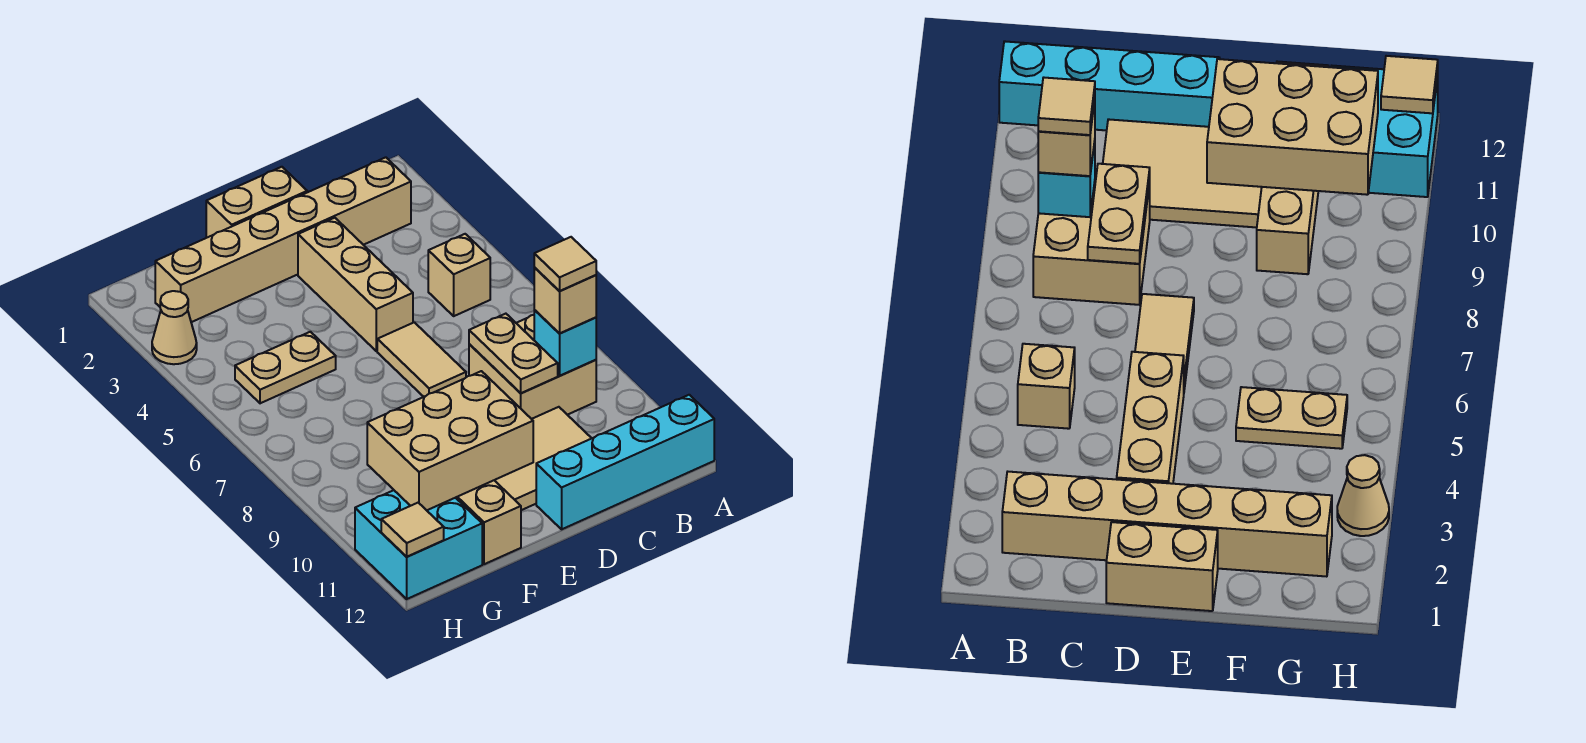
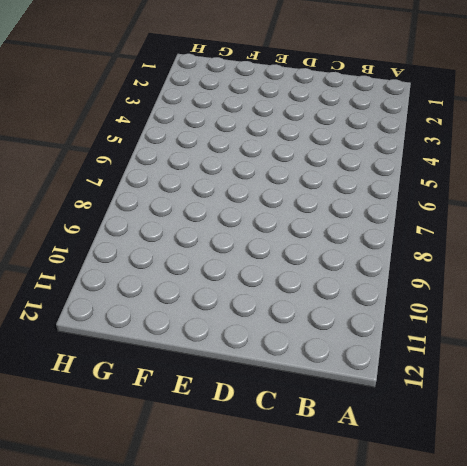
none -> cyan brick A12:D12 level 1
none -> tan brick B2:G2 level 1
none -> tan brick B5 level 1

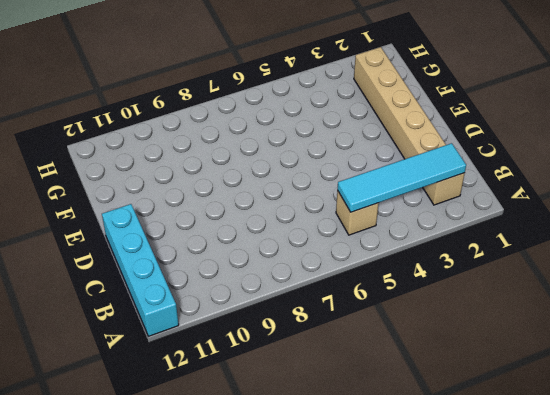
cyan tile B2:B5 level 2 -> none
none -> tan brick B8:C9 level 1
none -> tan tile C10:E11 level 1
none -> tan brick D1:E1 level 1

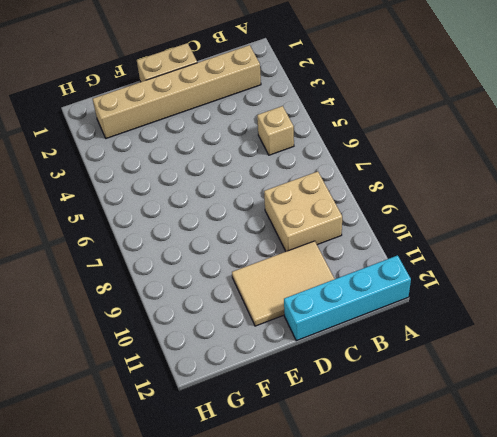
none -> tan brick D3:D5 level 1
none -> tan tile D6:D7 level 1
none -> tan plate F5:G5 level 1

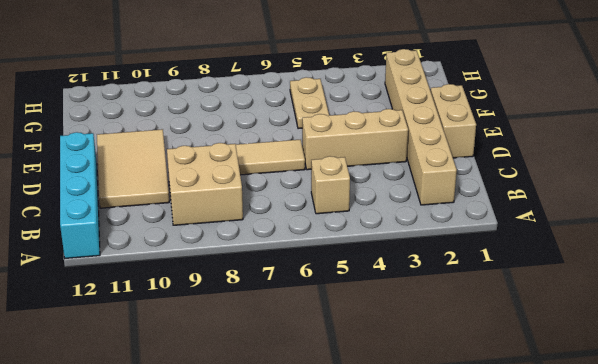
none -> tan brick F9:F12 level 1
none -> cyan brick G11:H12 level 1
none -> tan cone H3 level 1

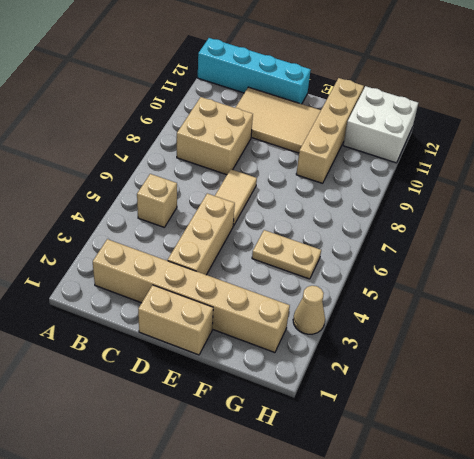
white brick G11:H12 level 1 -> cyan brick G11:H12 level 1
none -> cyan brick B9 level 2
none -> tan plate C8:C9 level 2
none -> tan brick E10:G11 level 2

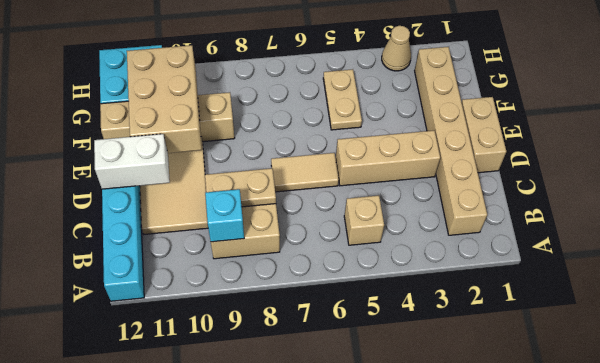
white brick D11:D12 level 2 -> none
none -> tan tile H12 level 2
none -> tan brick B9 level 3
none -> tan tile B9 level 4

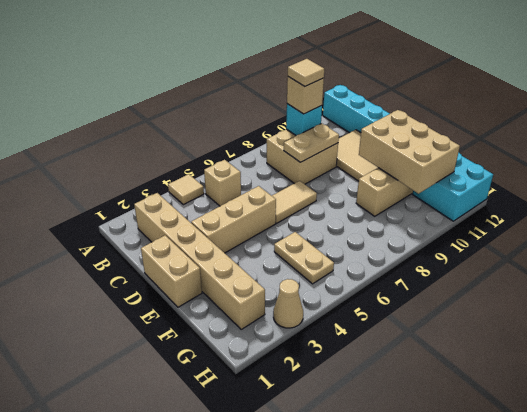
tan tile A4 level 1 -> tan tile H12 level 2

